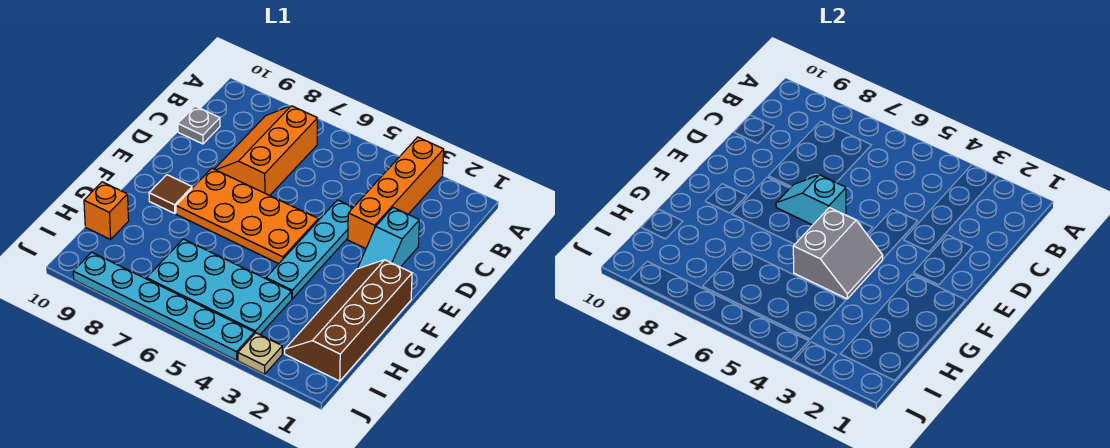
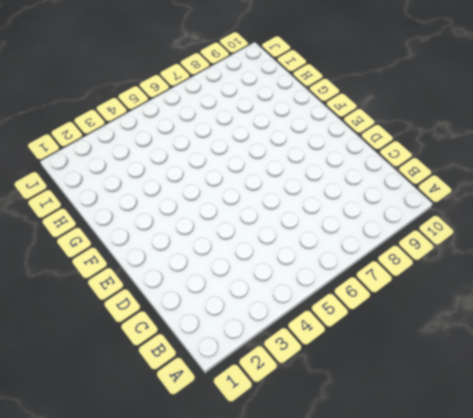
none -> orange brick A3:D3 level 1
none -> orange slope B7:D8 level 1 top 7
none -> grey plate C10 level 1

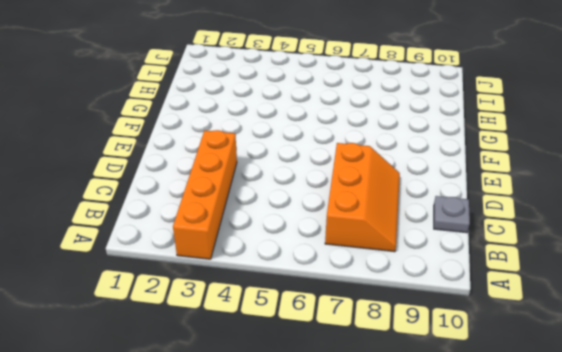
none -> cyan slope D2:E2 level 1 top D
none -> cyan plate D4:G4 level 1
none -> orange plate E5:F8 level 1

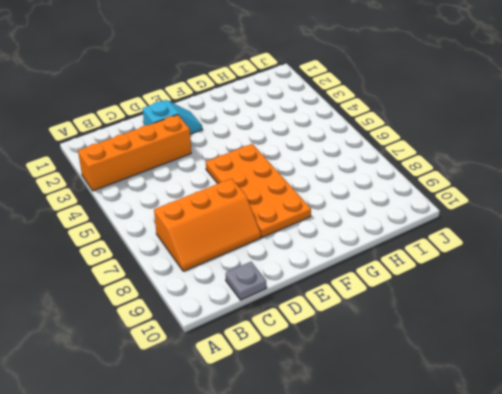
none -> cyan plate D4:G4 level 1
none -> brown slope F1:I2 level 1 top 1
none -> brown tile F9 level 1

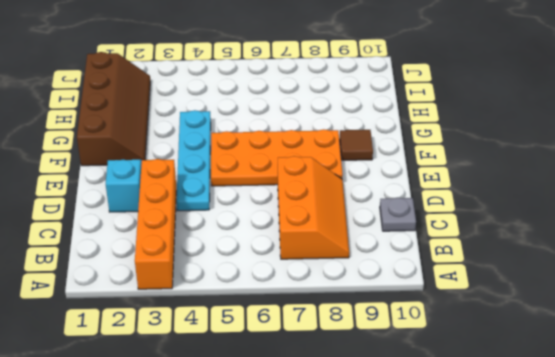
none -> cyan plate H4:I7 level 1
none -> orange brick H10 level 1
none -> tan plate J3 level 1

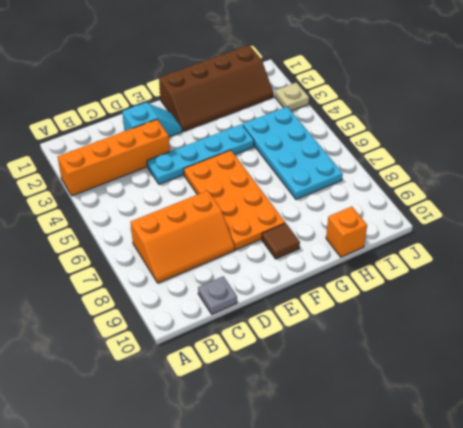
none -> cyan plate J4:J9 level 1
none -> cyan slope E6:E7 level 2 top 6
none -> grey slope F4:G5 level 2 top 5

